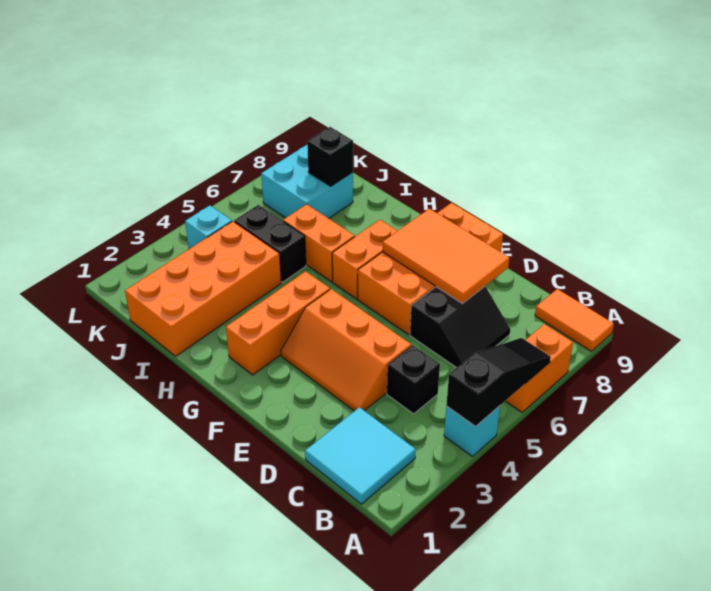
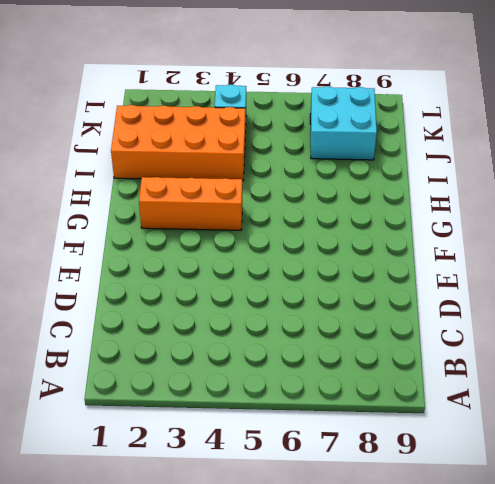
none -> cyan brick A4 level 1
none -> orange brick A6:A7 level 1
none -> orange tile A9:B9 level 1

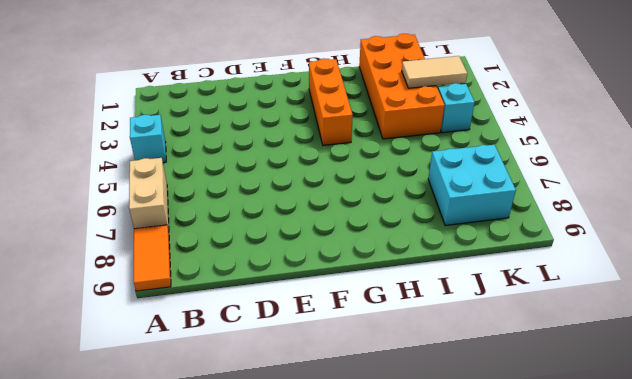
tan brick A6:A7 level 1 -> orange brick A6:A7 level 1
orange tile A8:A9 level 1 -> orange tile A9:B9 level 1
tan tile J3:K3 level 2 -> none
none -> cyan tile B1:C2 level 1
none -> black brick C4 level 1
none -> black slope C6:D7 level 1 top D

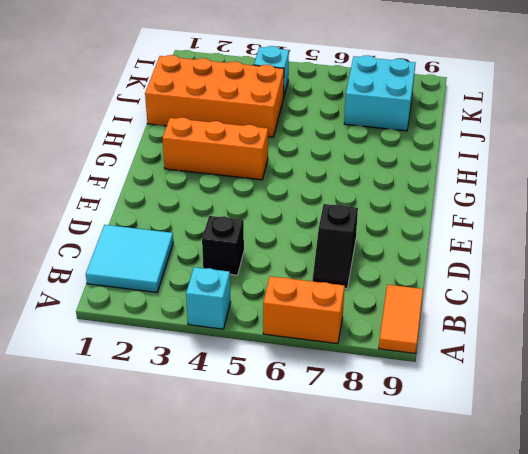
black slope C7:D7 level 1 top D -> black slope C6:D7 level 1 top D
none -> orange slope D3:F4 level 1 top 4
none -> orange brick E6:F9 level 1
none -> orange brick G6:G7 level 1

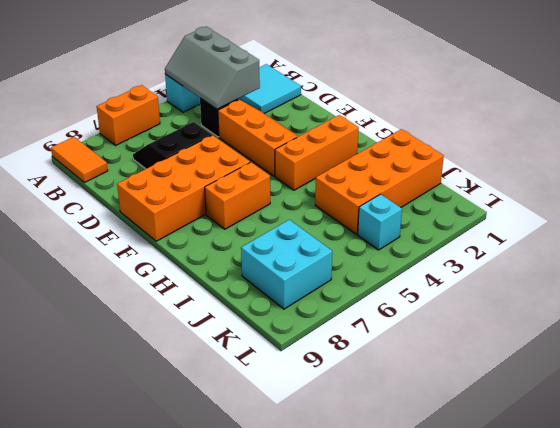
grey slope A3:C4 level 2 top 3 -> black slope A4:A6 level 2 top 4
none -> orange brick H6:I6 level 1
none -> black brick I5:J5 level 1
none -> orange tile D7:F8 level 2

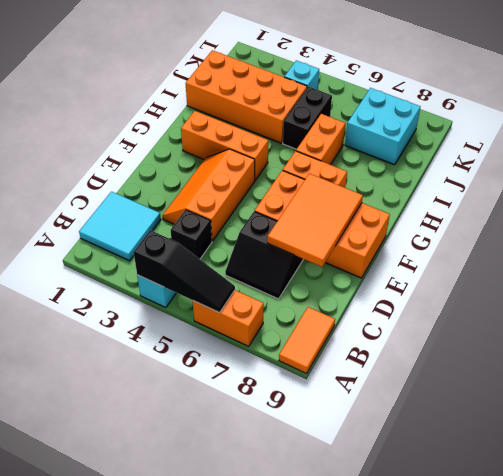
none -> black brick J8 level 2

